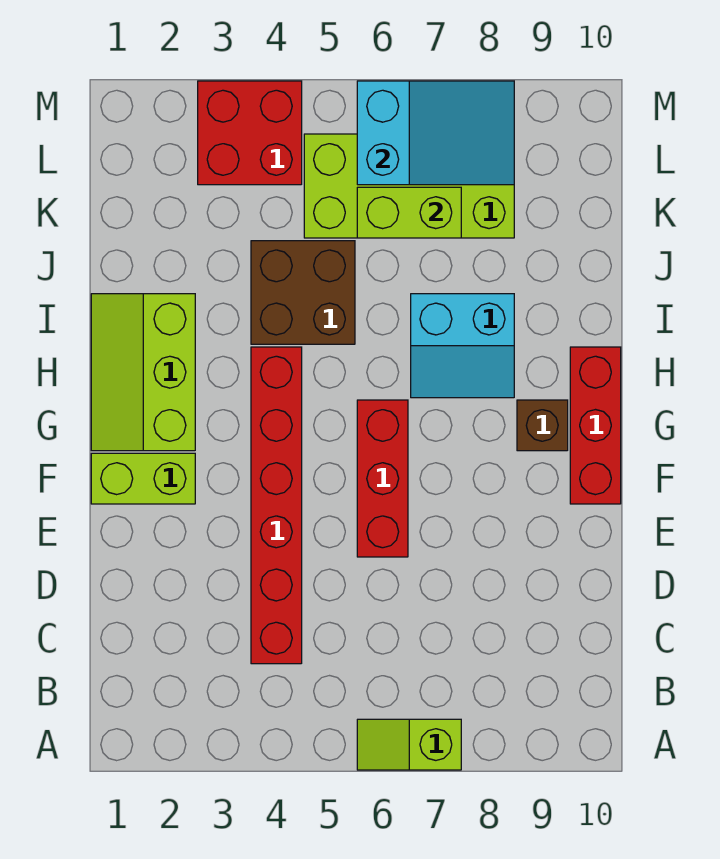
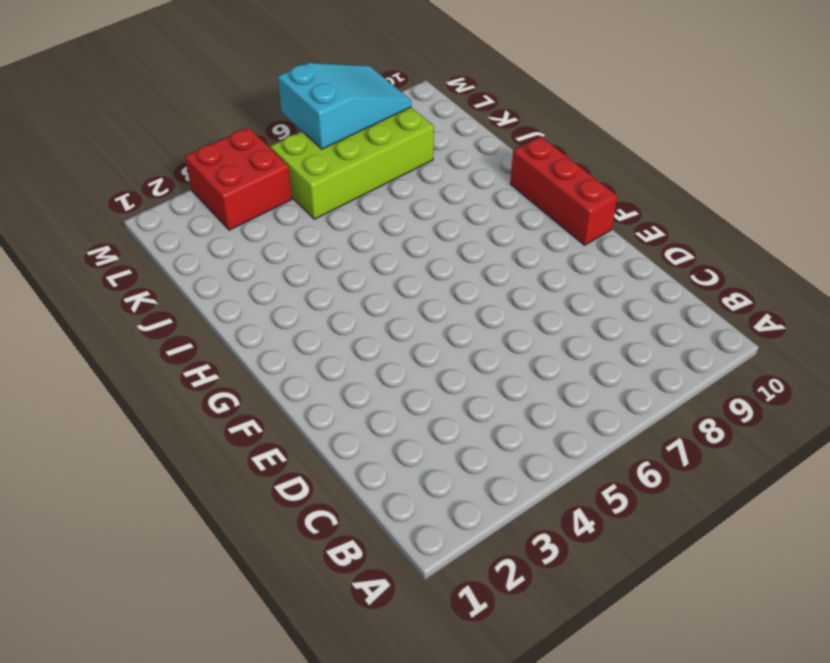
none -> lime slope A6:A7 level 1 top 7
none -> red brick C4:H4 level 1
none -> red brick E6:G6 level 1

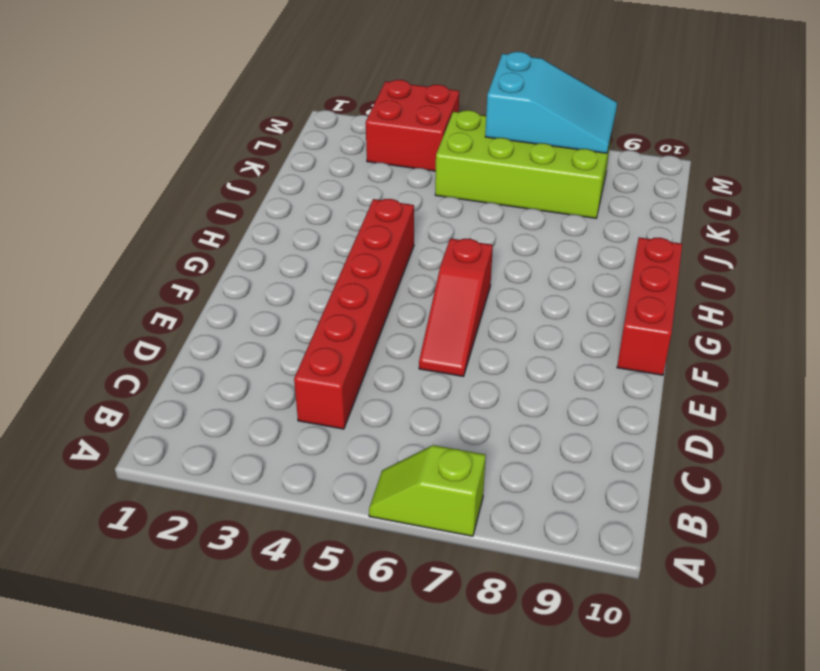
red slope E6:G6 level 1 top G -> red brick E6:G6 level 1
none -> lime brick F1:F2 level 1
none -> lime slope G1:I2 level 1 top 2
none -> brown brick G9 level 1

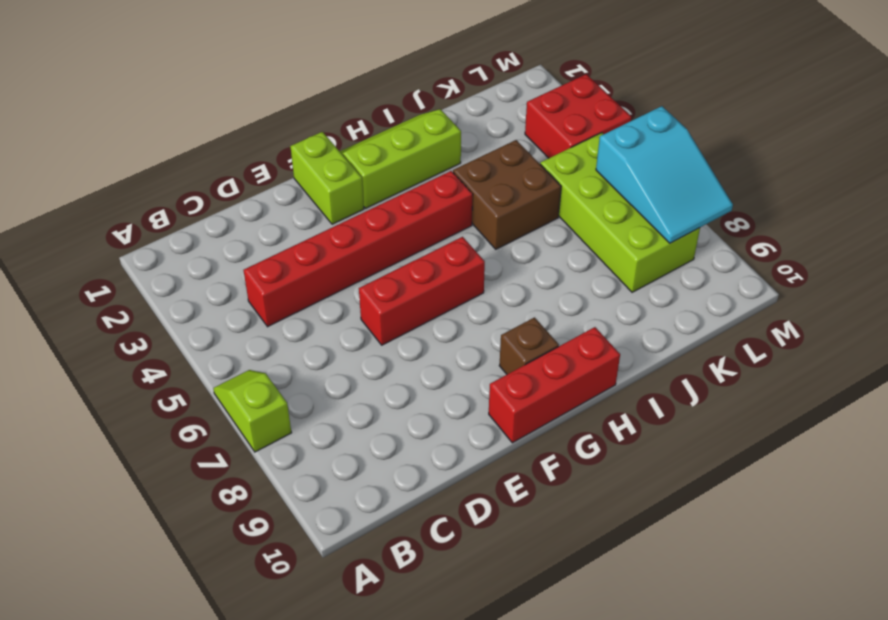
none -> cyan slope H7:I8 level 1 top I
none -> lime brick K6:K7 level 2

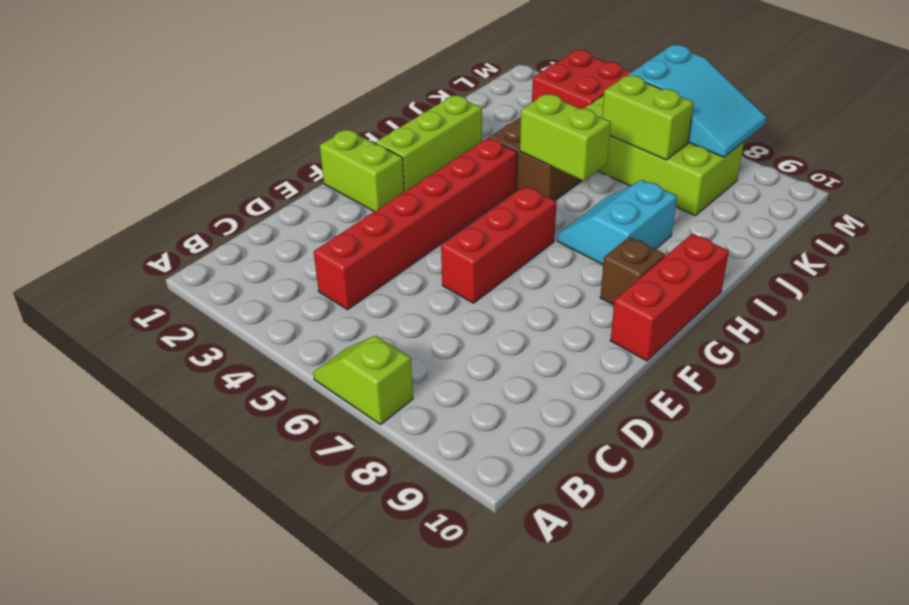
cyan slope H7:I8 level 1 top 8 -> cyan slope H7:I8 level 1 top I
lime brick I5:I6 level 2 -> none

